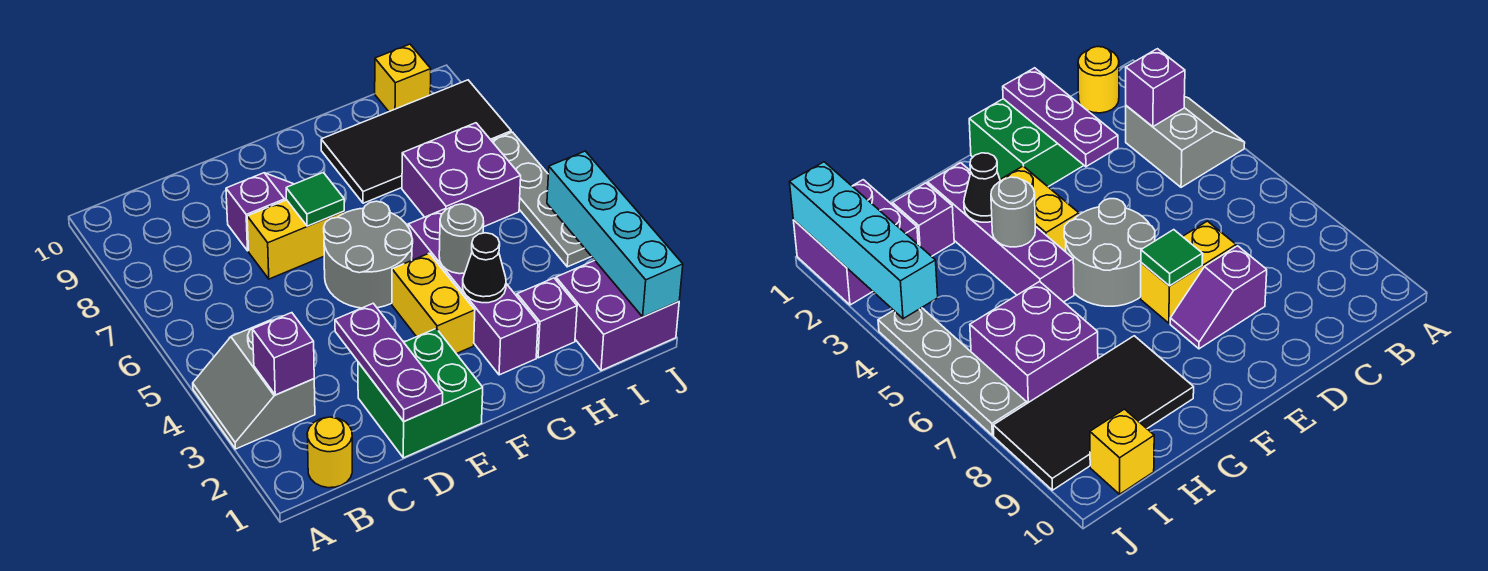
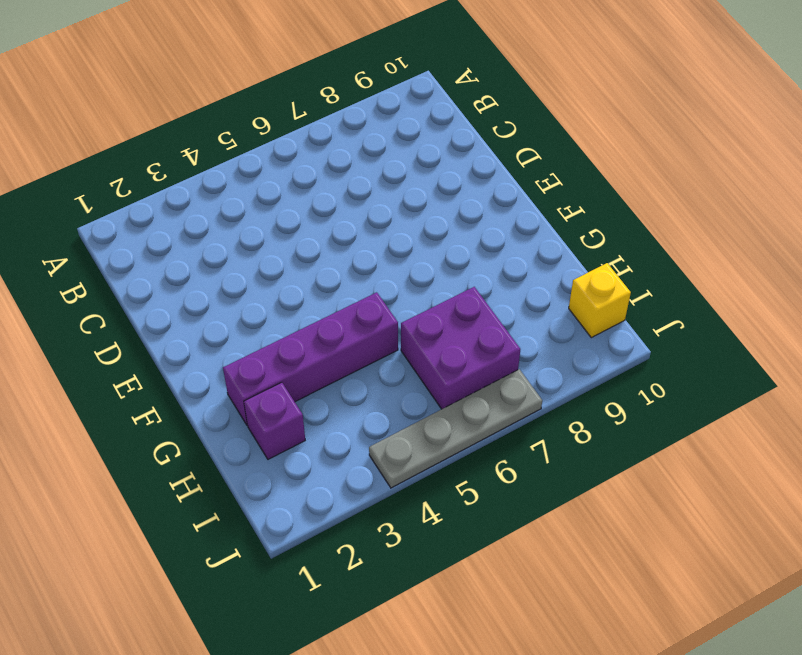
none -> grey slope A3:B4 level 1 top B
none -> yellow round brick B1 level 1
none -> green brick D1:E2 level 1

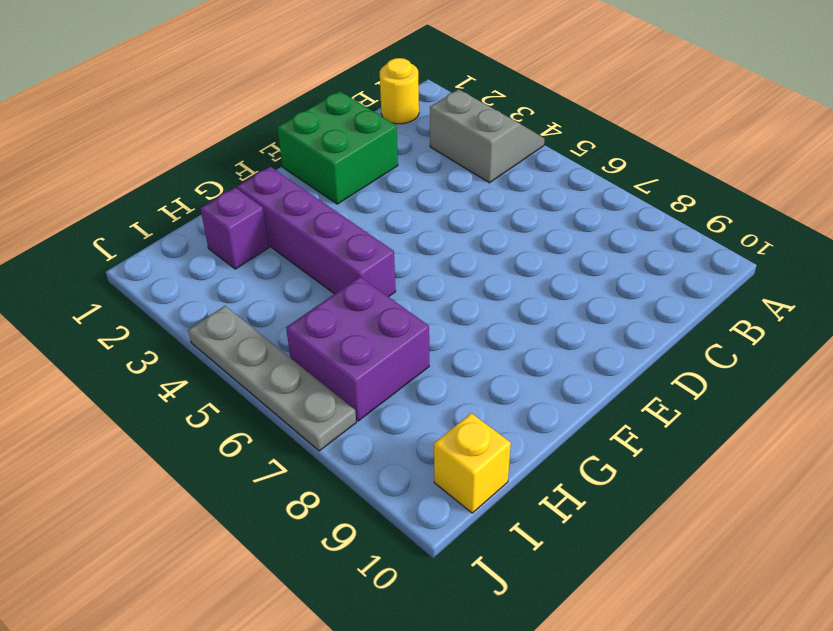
none -> yellow brick D7:E7 level 1
none -> purple slope D8:E8 level 1 top D
none -> grey round brick E5:F6 level 1

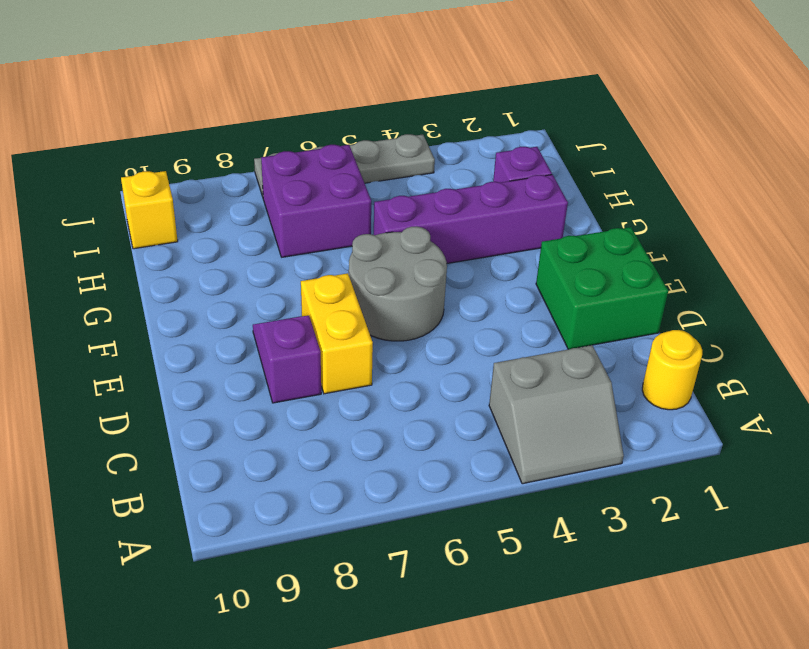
none -> yellow brick F3:F4 level 1
none -> black tile G8:J9 level 1
none -> purple brick I1:J2 level 1

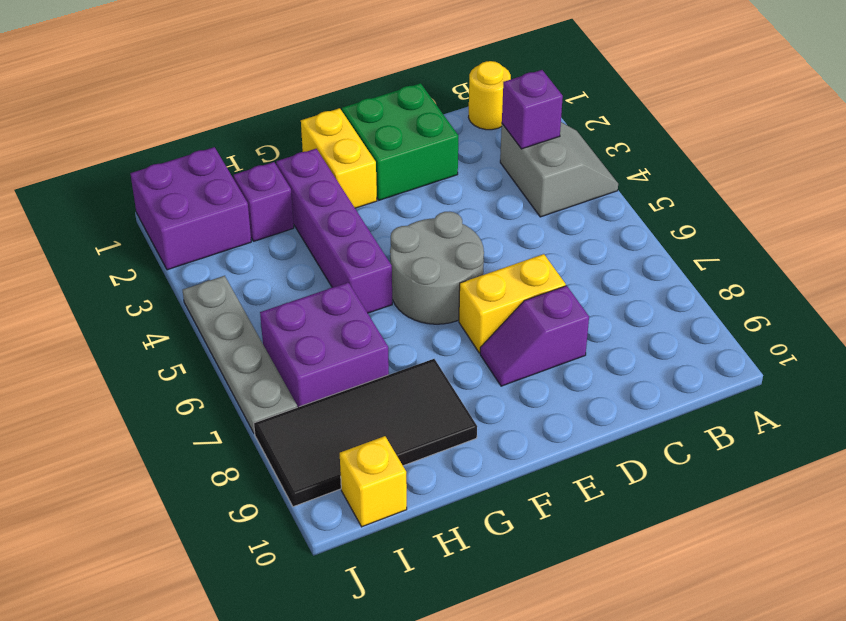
yellow brick F1:F2 level 1 -> yellow brick F3:F4 level 1
none -> purple plate D1:D3 level 2
none -> green tile E7 level 2
none -> black cone G3 level 2

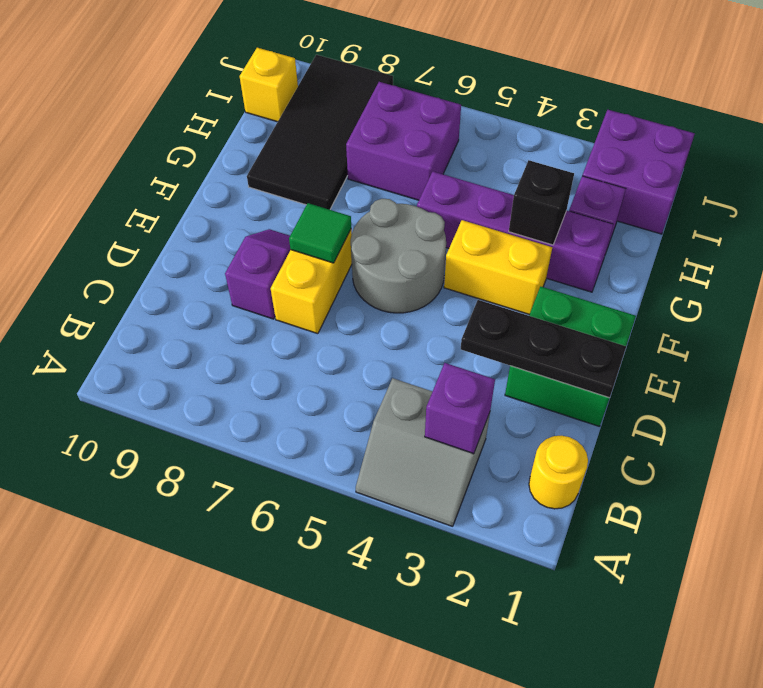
black plate D1:D3 level 2 -> purple plate D1:D3 level 2
black brick G3 level 2 -> black cone G3 level 2
none -> grey plate J4:J7 level 1
none -> grey round brick G4 level 2
none -> cyan brick J1:J4 level 2

